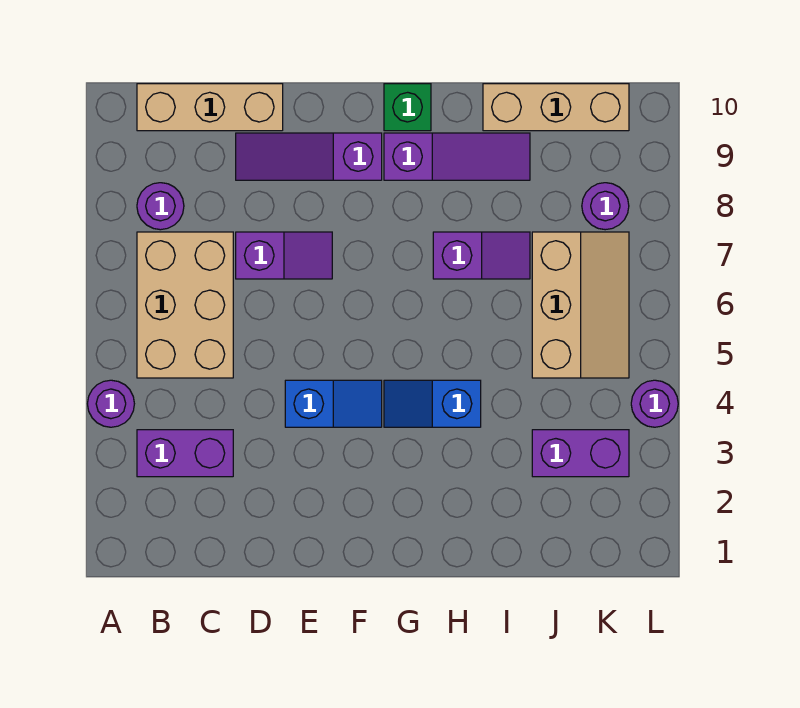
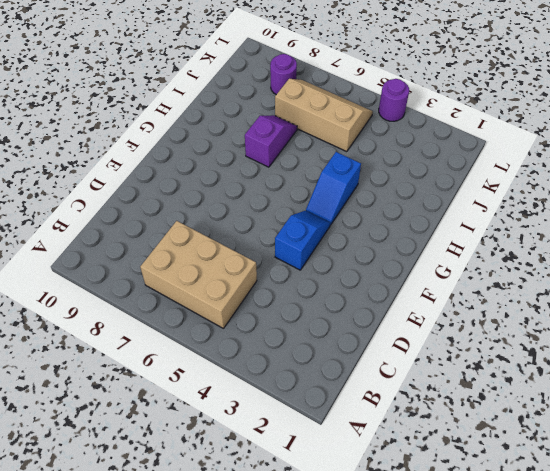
none -> purple round brick A4 level 1
none -> purple brick B3:C3 level 1
none -> purple round brick B8 level 1

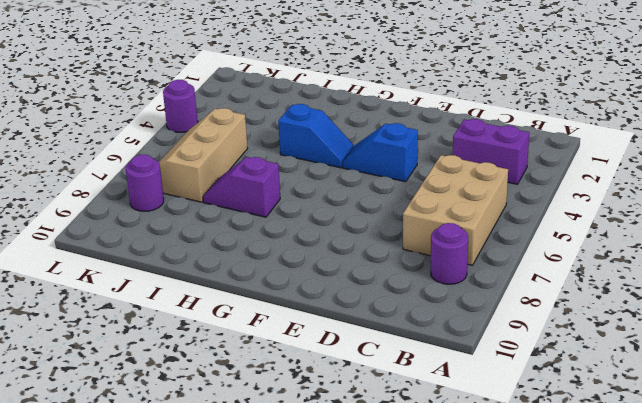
none -> purple round brick A4 level 1
none -> tan brick B10:D10 level 1
none -> purple slope D7:E7 level 1 top D

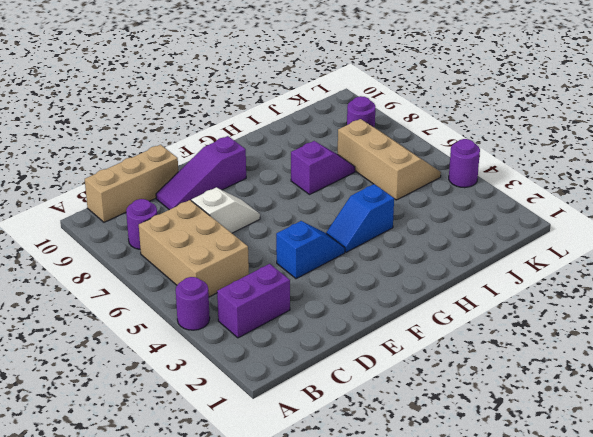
white slope D7:E7 level 1 top D -> purple slope D7:E7 level 1 top D
none -> purple slope G9:I9 level 1 top G
none -> green brick G10 level 1
none -> tan brick I10:K10 level 1

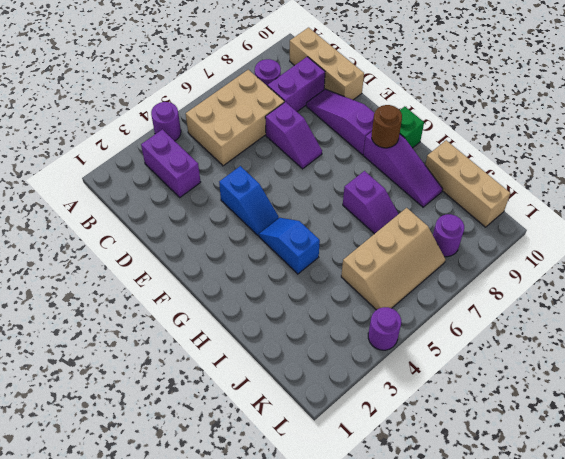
purple brick C8:C9 level 1 -> purple brick J3:K3 level 1
brown round brick G9 level 2 -> none

